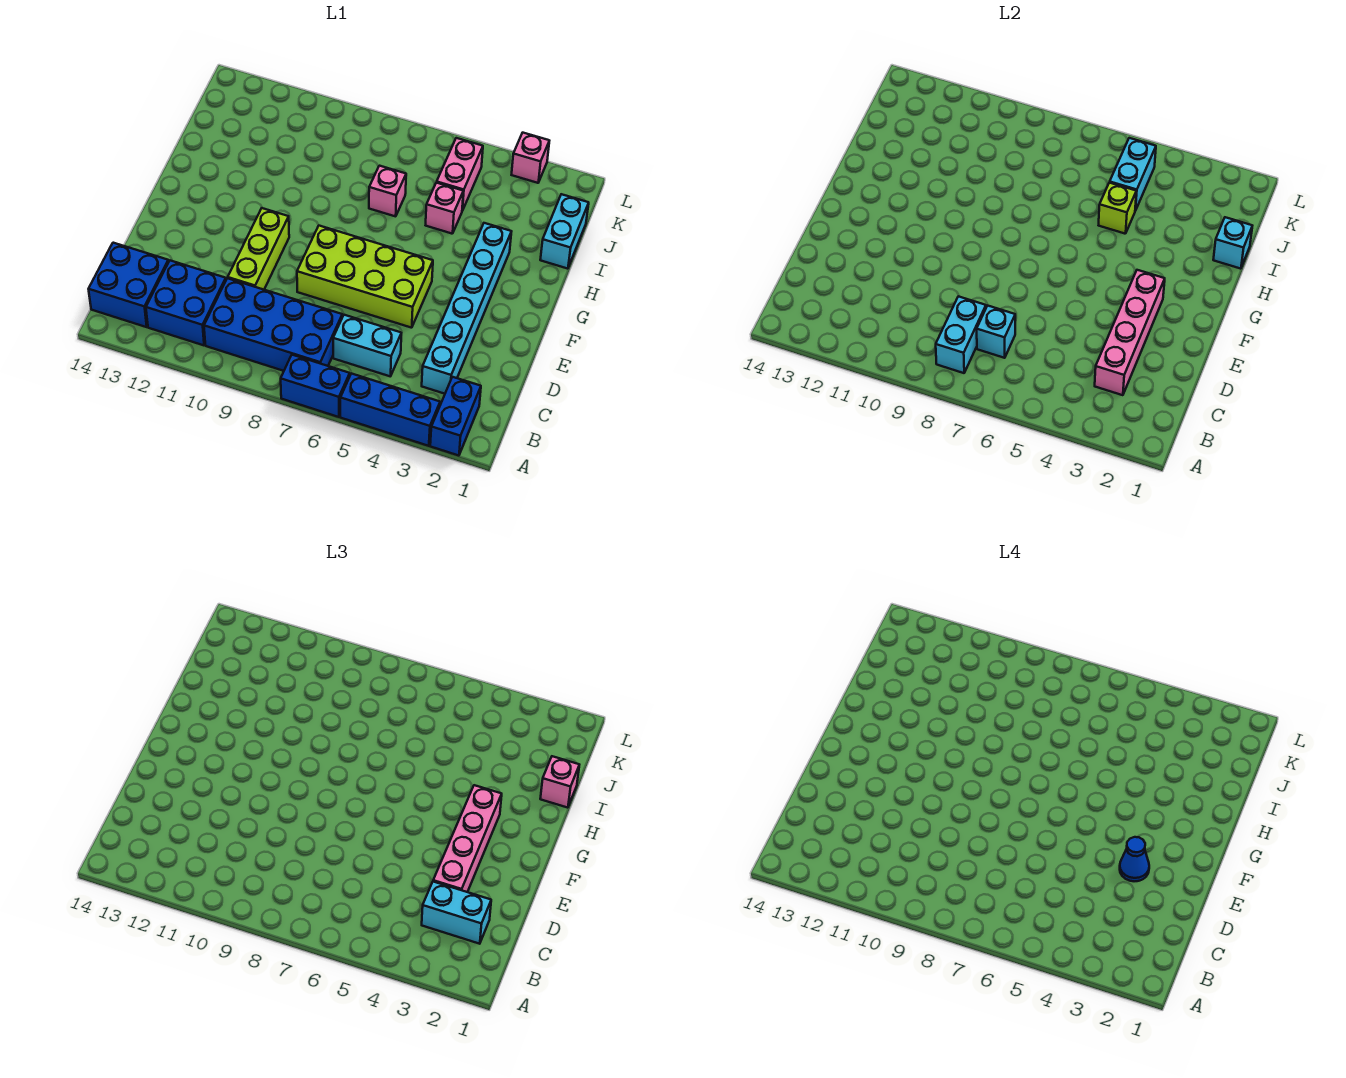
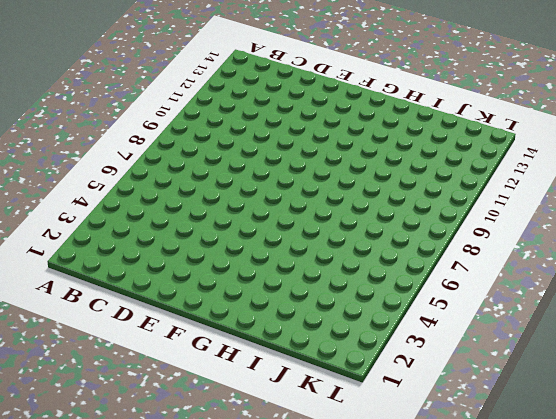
none -> blue brick A2:B2 level 1
none -> blue brick A3:A5 level 1
none -> blue brick A6:A7 level 1

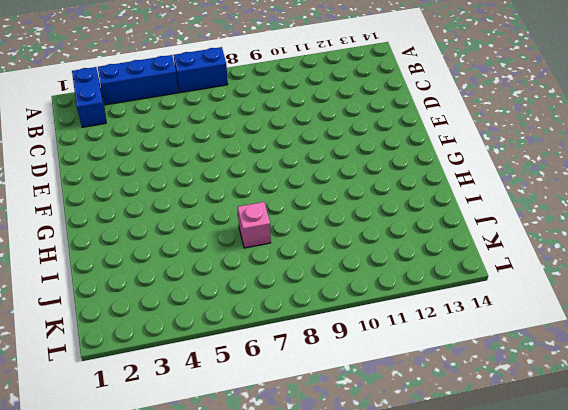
none -> blue brick B7:C10 level 1
none -> blue brick B11:C12 level 1
none -> blue brick B13:C14 level 1

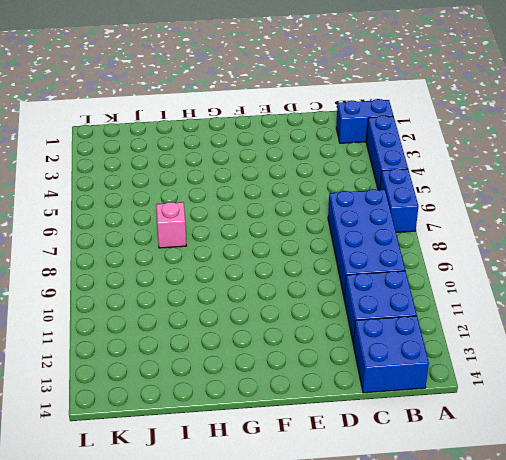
none -> cyan brick C3:H3 level 1
none -> cyan brick C5:C6 level 1
none -> lime brick D10:F10 level 1

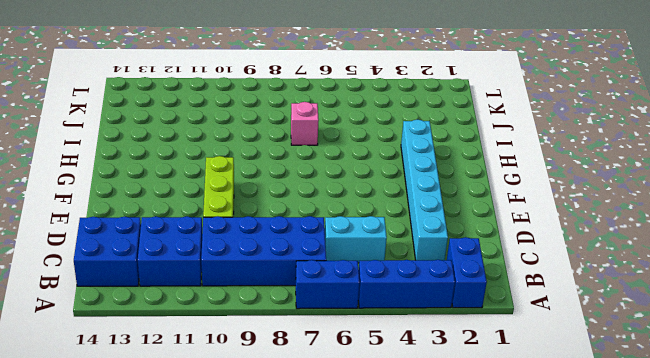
none -> lime brick E5:F8 level 1
none -> cyan brick I1:J1 level 1
none -> pink brick I5 level 1

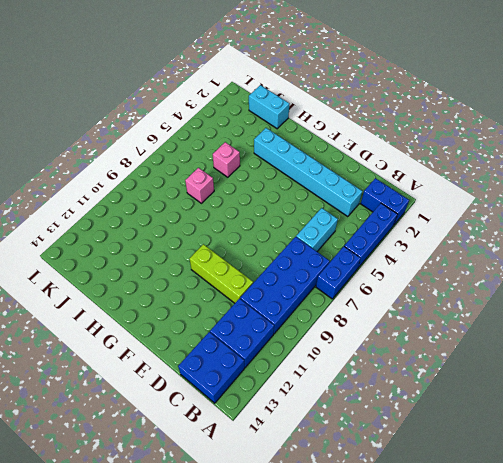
none -> lime brick E5:F8 level 1
none -> pink brick J5:K5 level 1
none -> pink brick L3 level 1

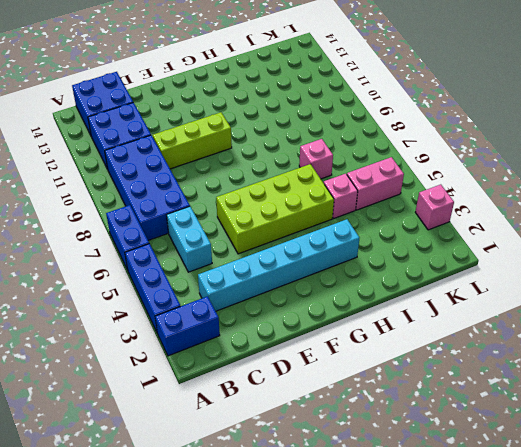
lime brick E5:H6 level 1 -> lime brick E5:F8 level 1
none -> cyan brick I1:J1 level 1
none -> cyan brick B8:C8 level 2
none -> pink brick C3:F3 level 2

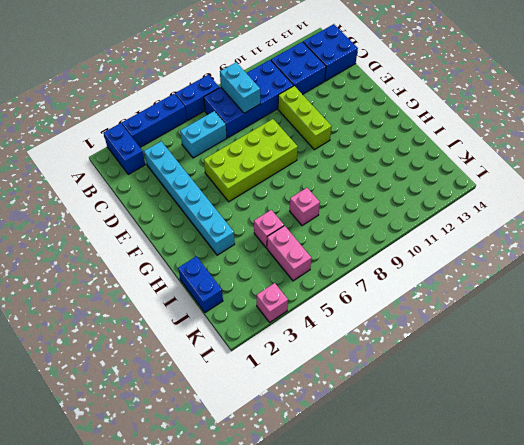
blue brick I1:J1 level 1 -> cyan brick I1:J1 level 1
none -> pink brick C3:F3 level 2
none -> cyan brick C7 level 2
none -> cyan brick I1 level 2

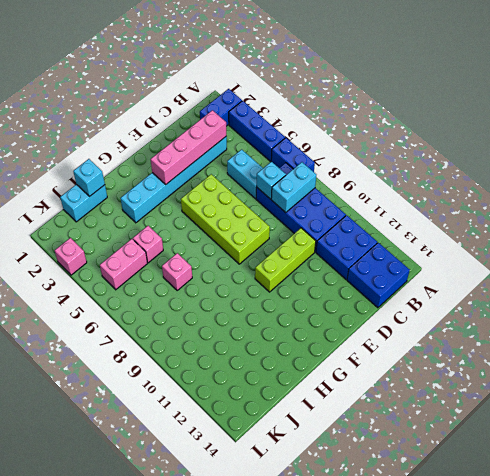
none -> lime brick I5 level 2
none -> cyan brick J5:K5 level 2
none -> cyan brick C2:C3 level 3

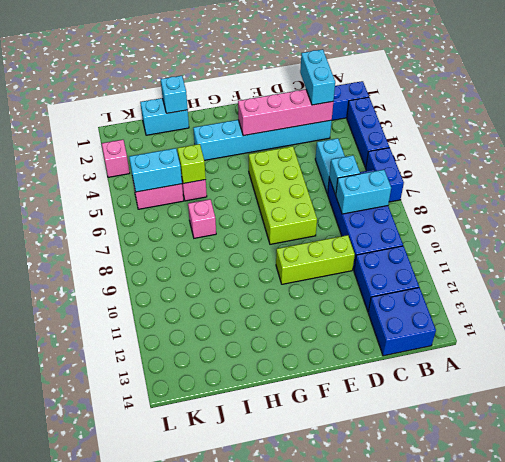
none -> pink brick D3:G3 level 3
none -> pink brick I1 level 3
none -> blue cone E3 level 4

